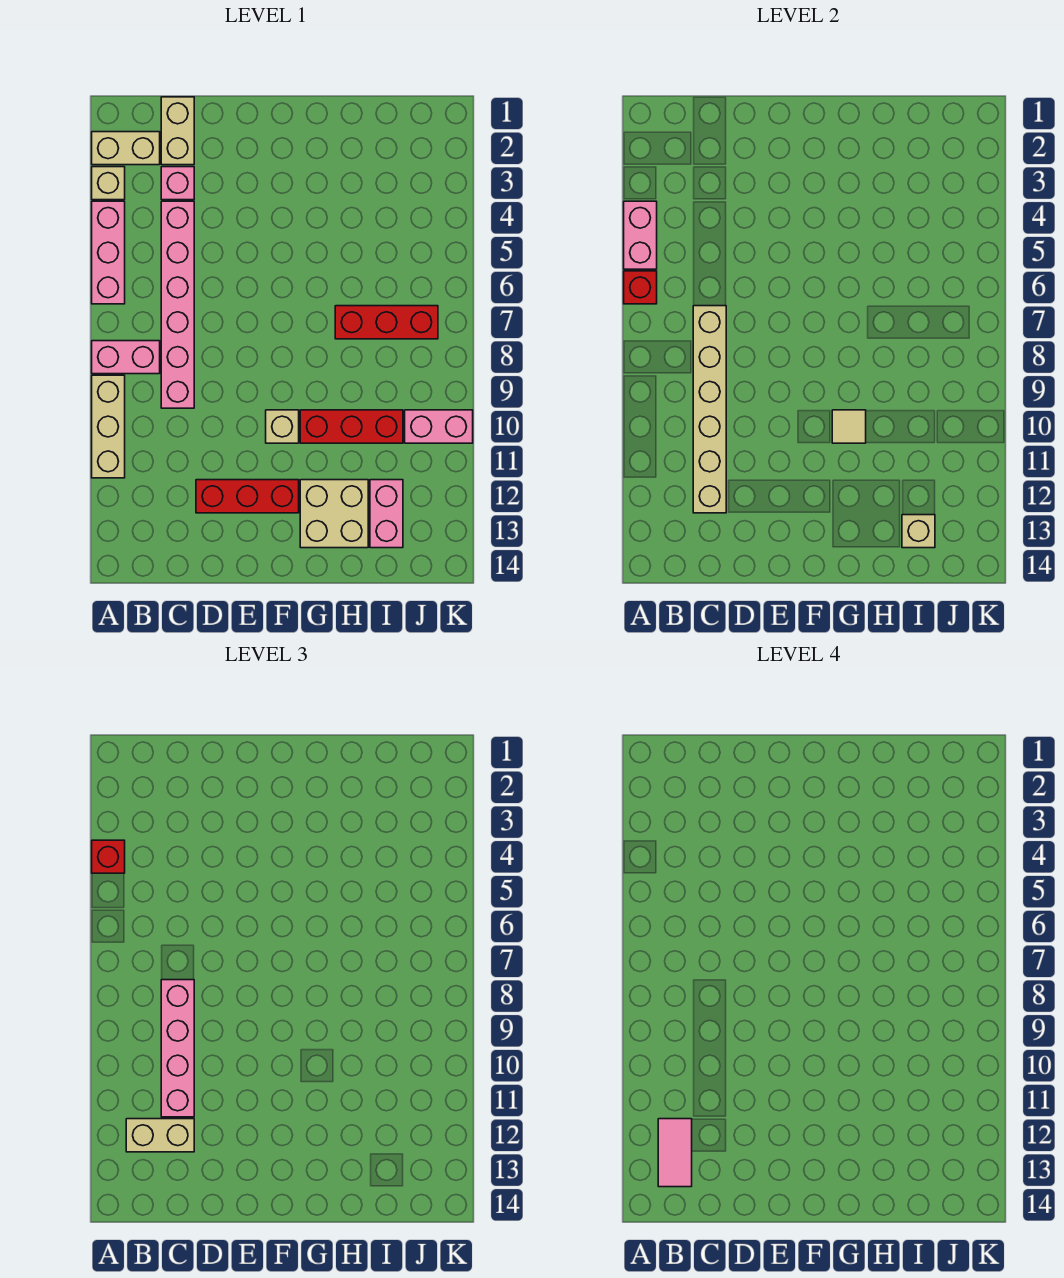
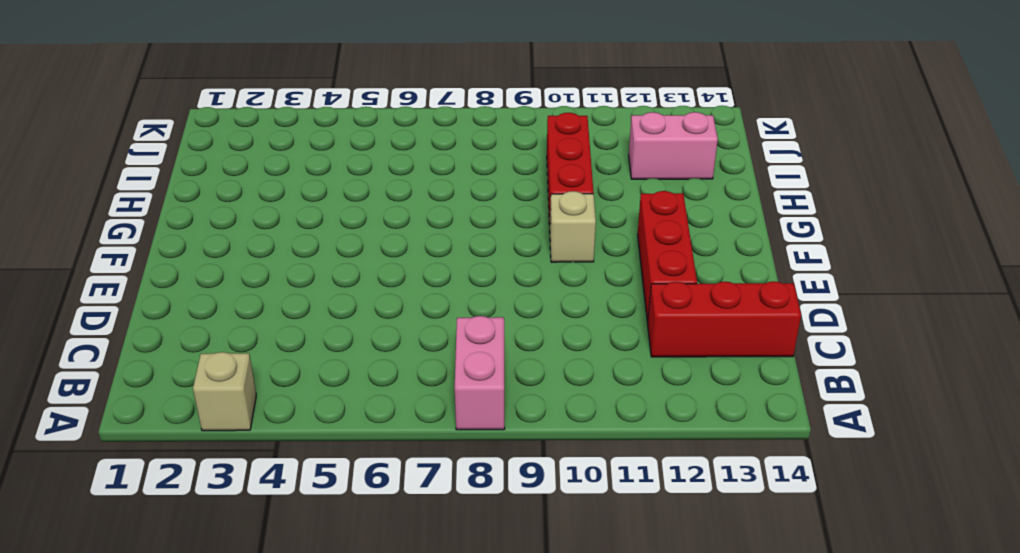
red brick C12:C14 level 1 -> red brick H7:J7 level 1
none -> tan brick A2:B2 level 1
none -> pink brick A4:A6 level 1
none -> tan brick A9:A11 level 1

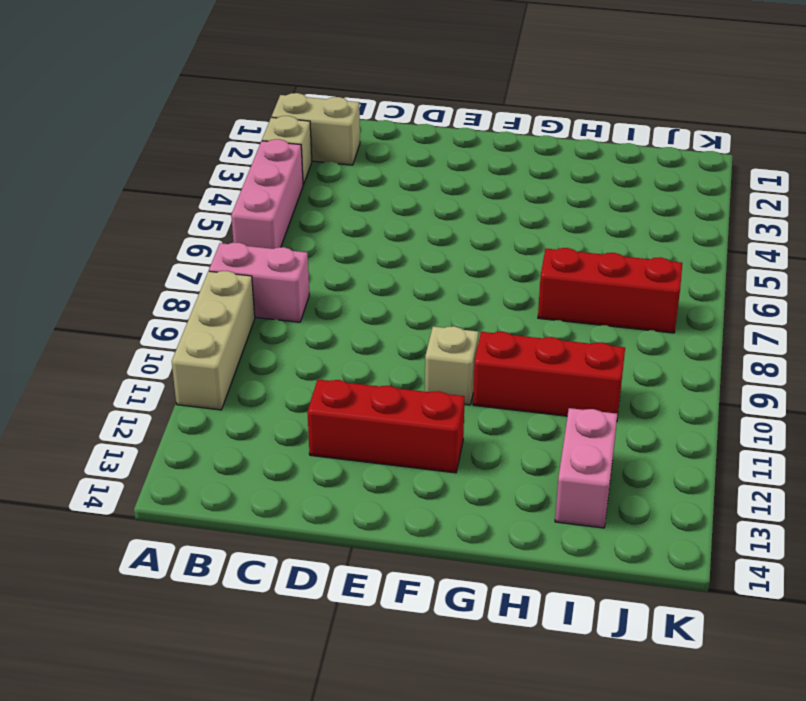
none -> tan brick C1:C2 level 1
none -> pink brick C3 level 1
none -> pink brick C4:C9 level 1

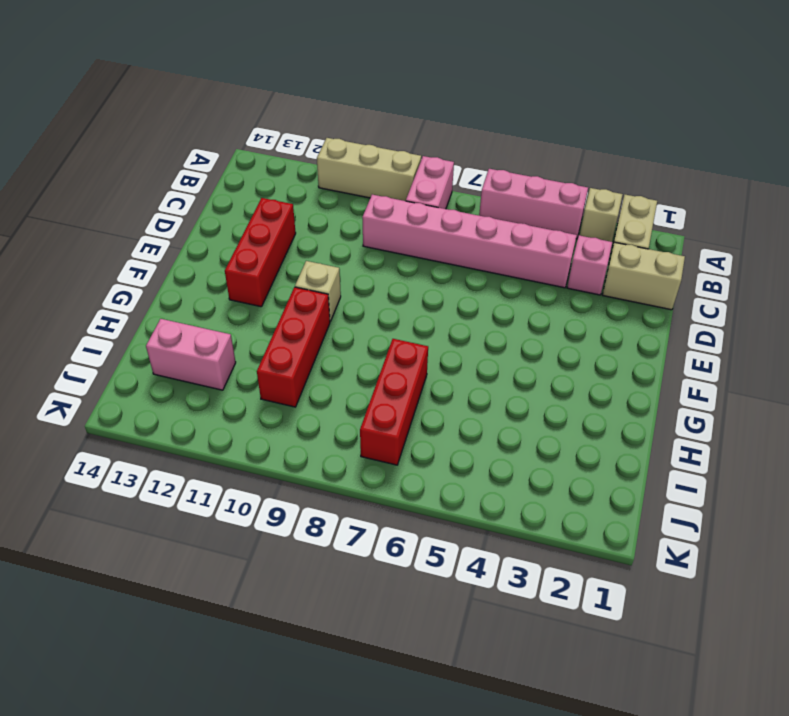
none -> tan brick G12:H13 level 1
none -> pink brick J10:K10 level 1
none -> pink brick A4:A5 level 2

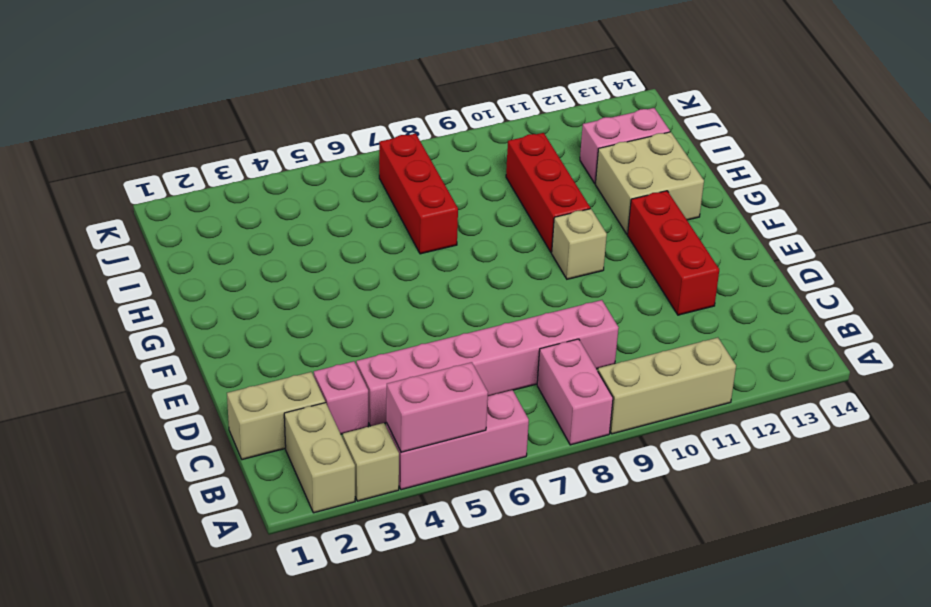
none -> pink brick J10:K10 level 1
none -> red brick A6 level 2
none -> tan brick C7:C12 level 2

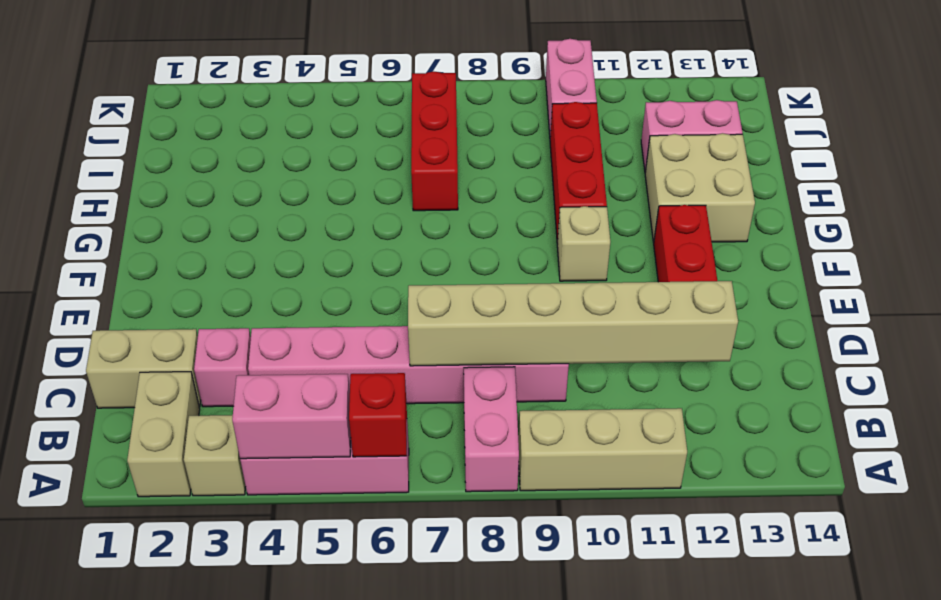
none -> tan tile G10 level 2
none -> tan brick I13 level 2
none -> red brick A4 level 3

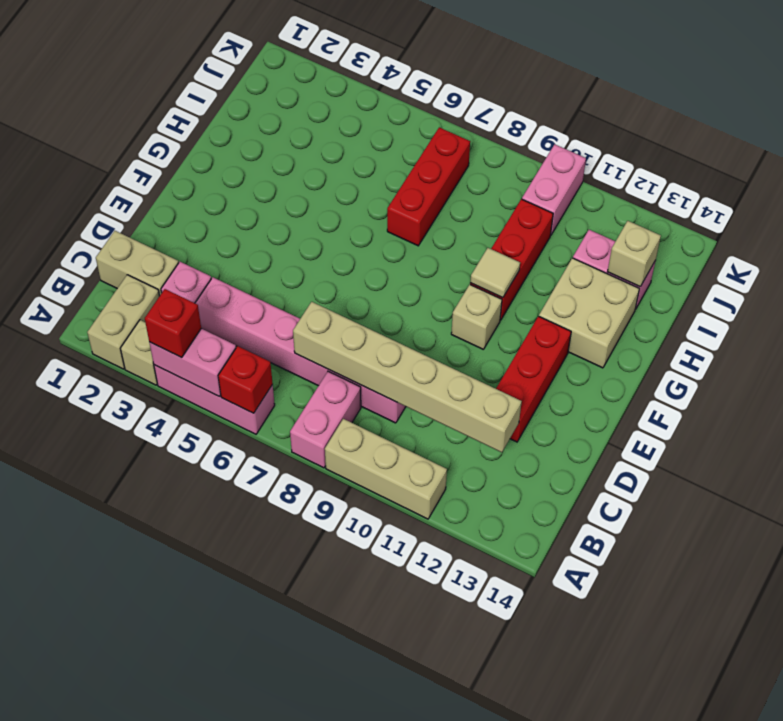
none -> tan brick B12:C12 level 3
none -> pink brick C8:C11 level 3
none -> pink tile B12:B13 level 4

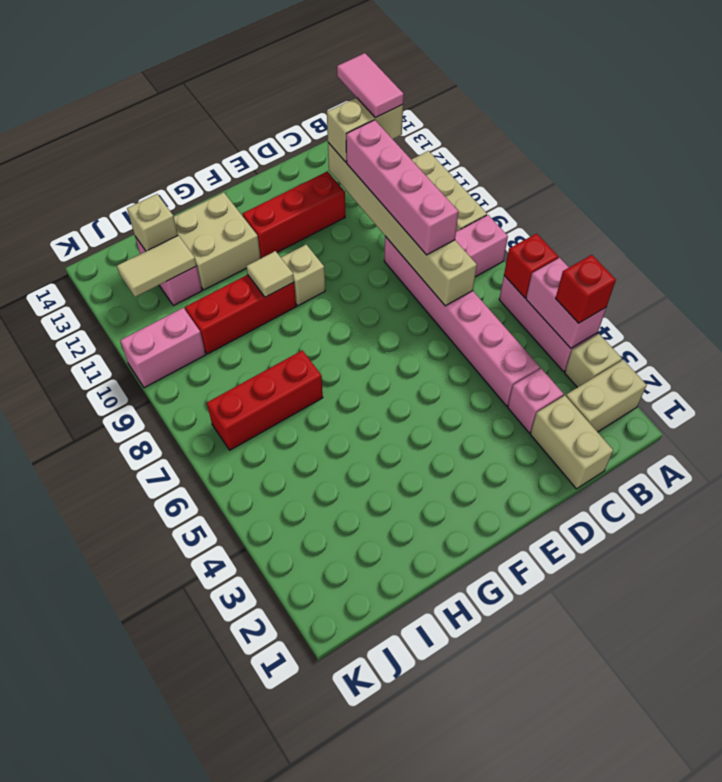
tan tile I12:J12 level 2 -> none

